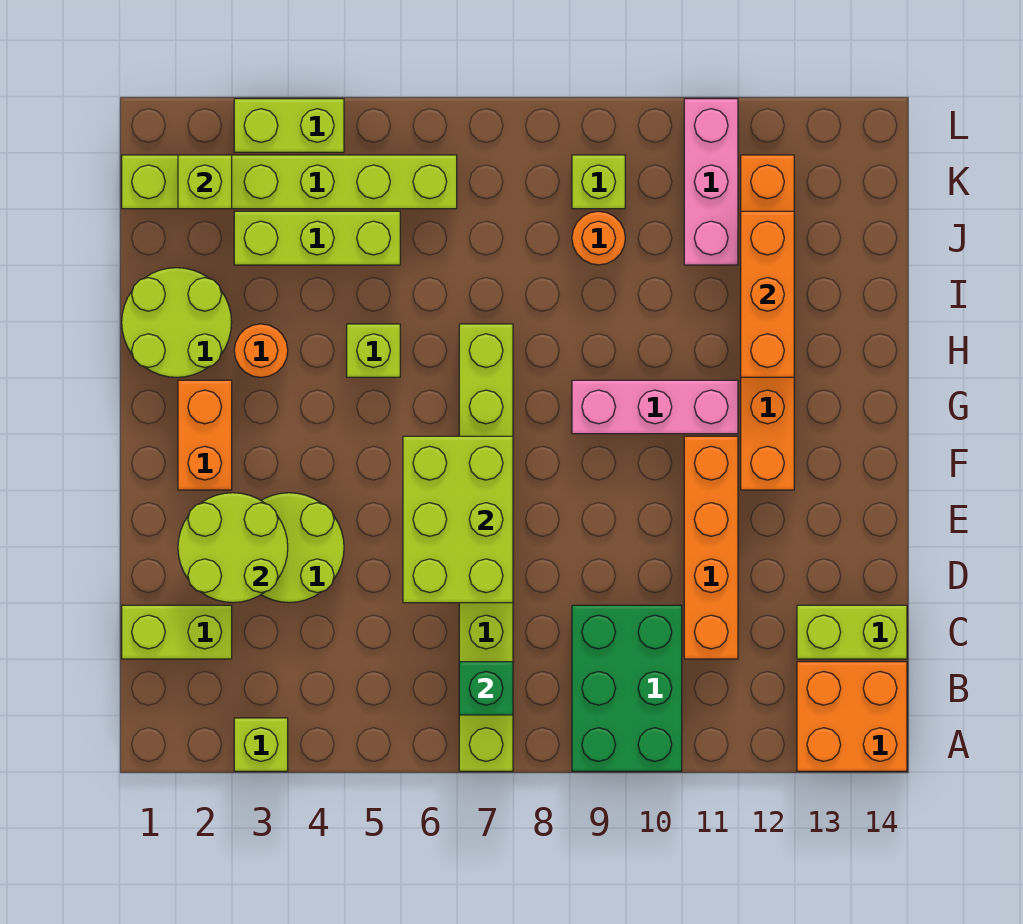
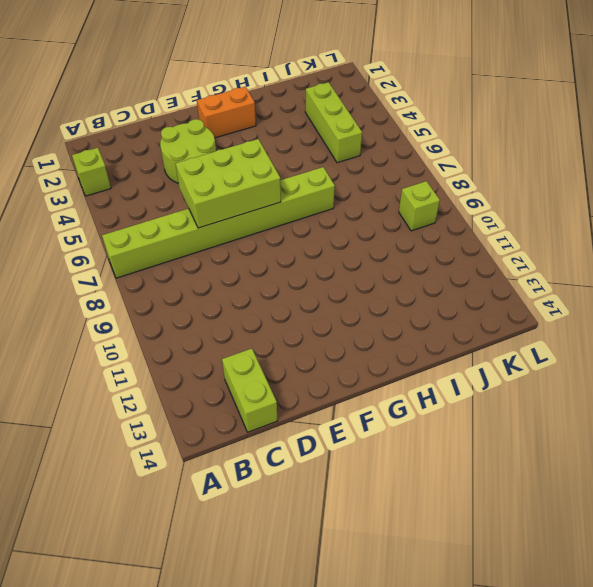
none -> green brick A9:C10 level 1
none -> orange brick A13:B14 level 1
none -> lime brick C1:C2 level 1

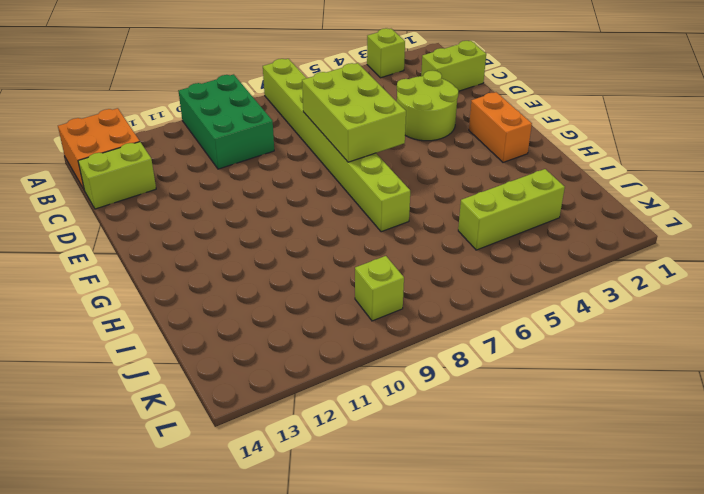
none -> orange brick C11:F11 level 1
none -> orange brick F12:K12 level 1
none -> pink brick G9:G11 level 1

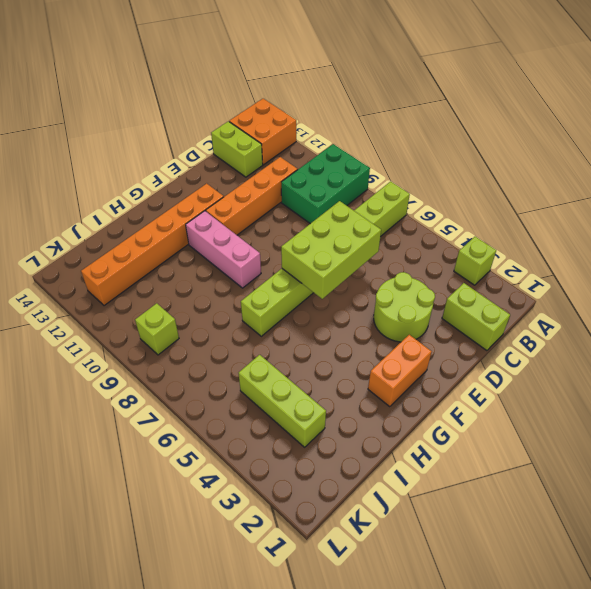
none -> lime round brick H1:I2 level 1
none -> orange round brick H3 level 1
none -> lime brick H5 level 1

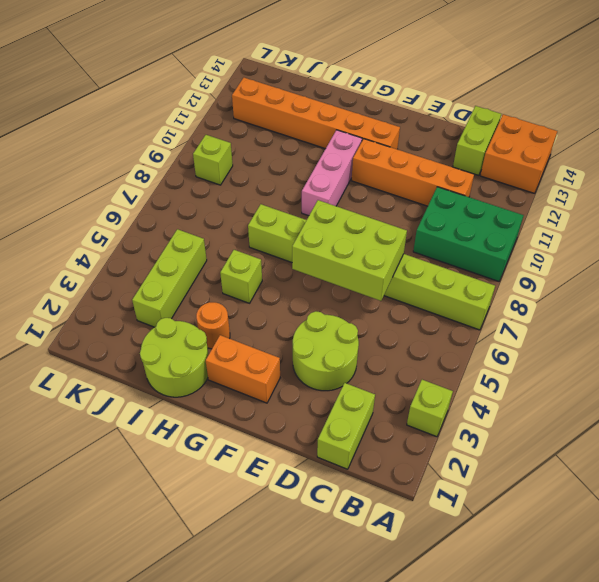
none -> orange round brick J9 level 1
none -> pink brick J11:L11 level 1
none -> lime brick K1:K6 level 1

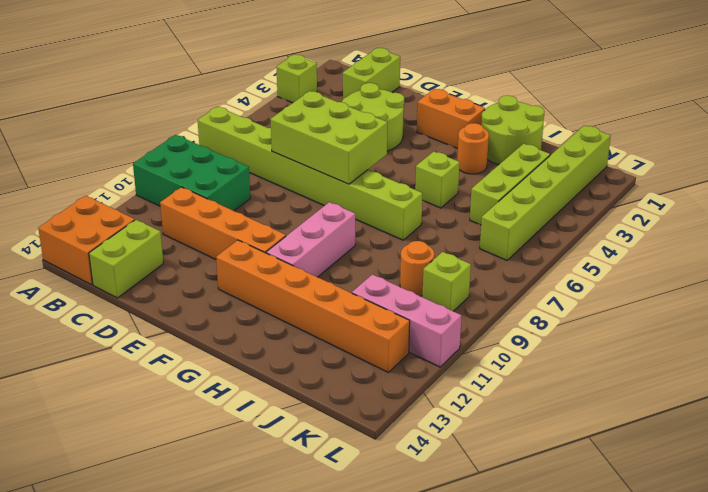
none -> lime brick L3:L4 level 1
none -> green brick B7 level 2
none -> lime round brick D2:E3 level 2

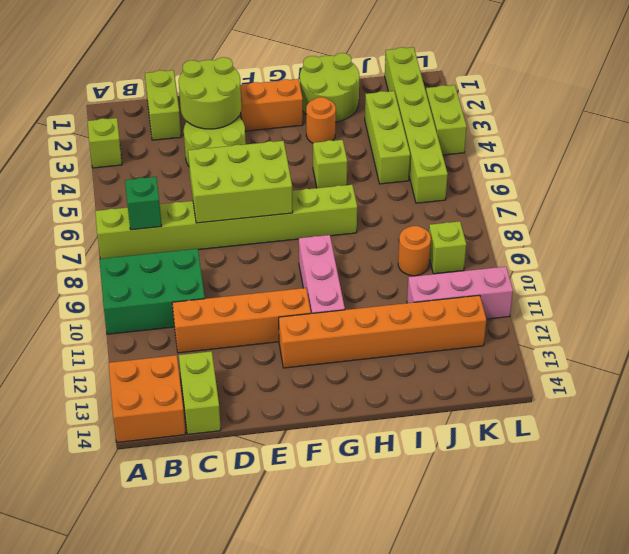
none -> orange brick H12:J12 level 2
none -> lime brick K2 level 2

